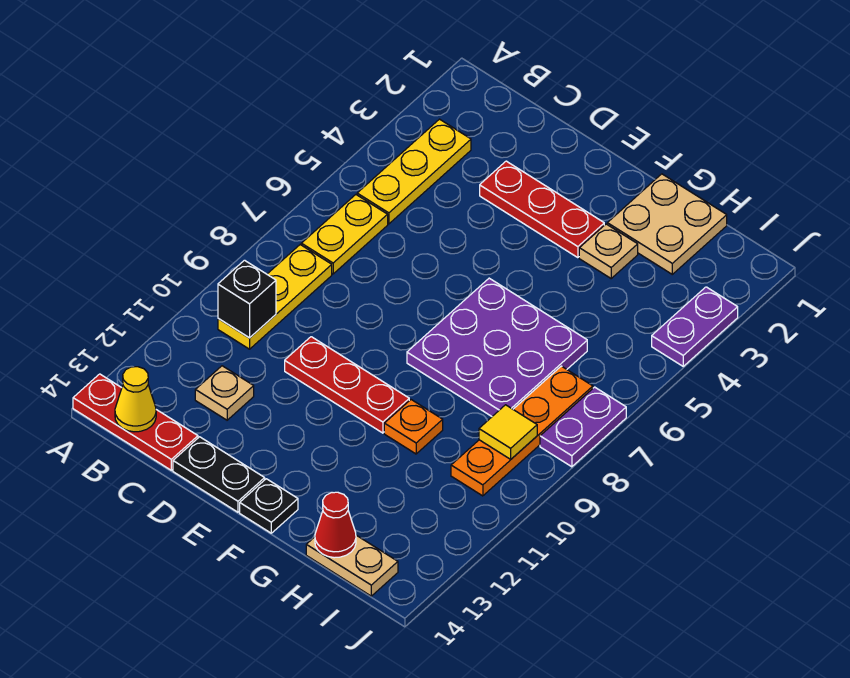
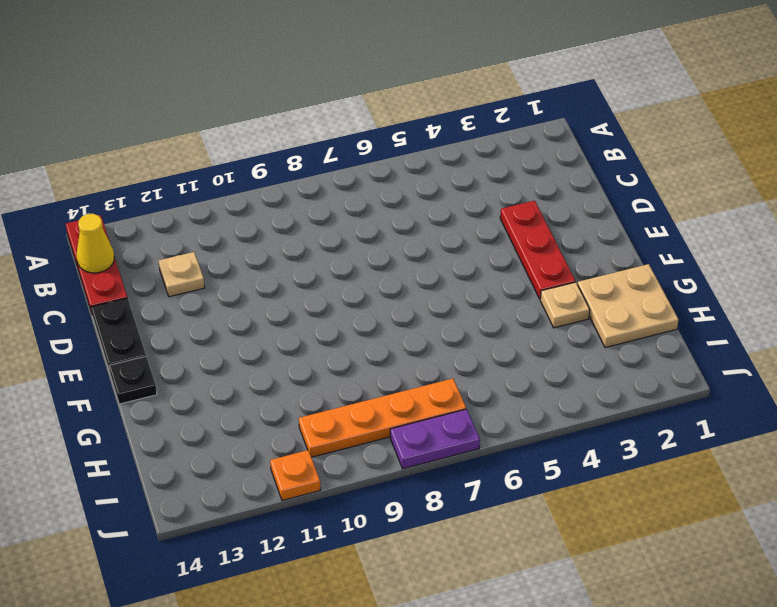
orange plate J11 level 1 -> orange plate G10 level 1
none -> yellow plate B3:B5 level 1
none -> yellow plate B6:B7 level 1
none -> yellow plate B8:B10 level 1

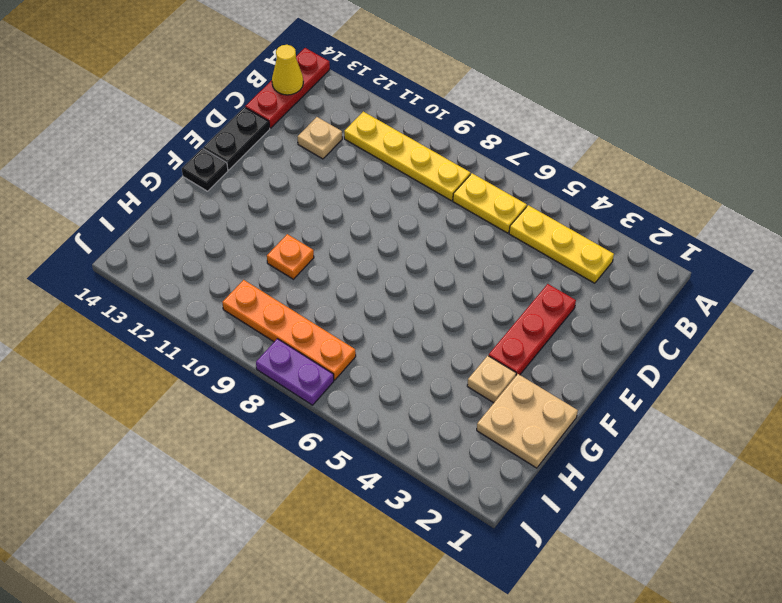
yellow plate B8:B11 level 1 -> yellow plate B8:B10 level 1
none -> red plate D10:F10 level 1
none -> purple plate F6:H8 level 1
none -> tan plate H14:I14 level 1

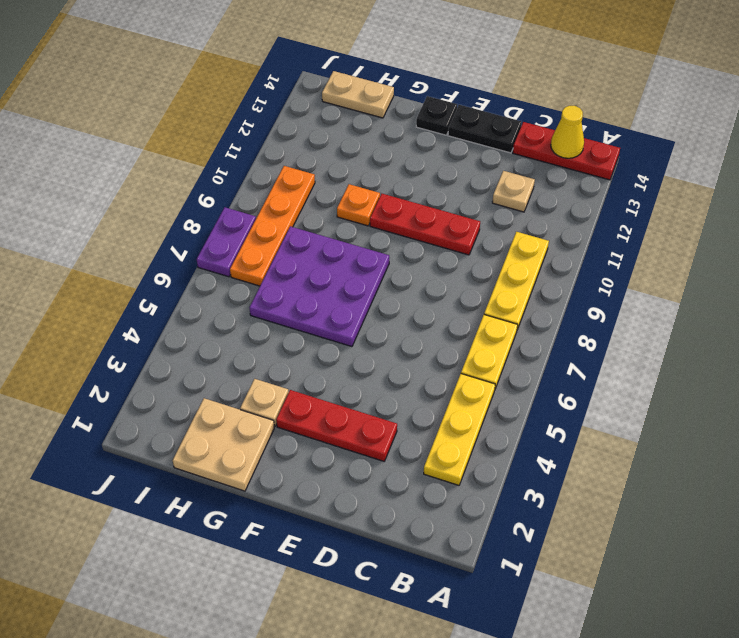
none -> purple plate J3:J4 level 1
none -> black brick B10 level 2
none -> red cone H14 level 2

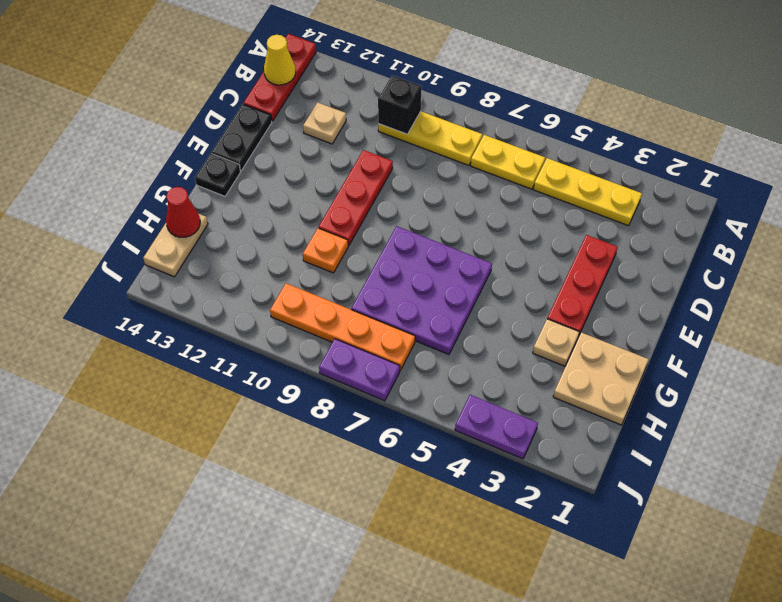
none -> yellow tile I9 level 2

